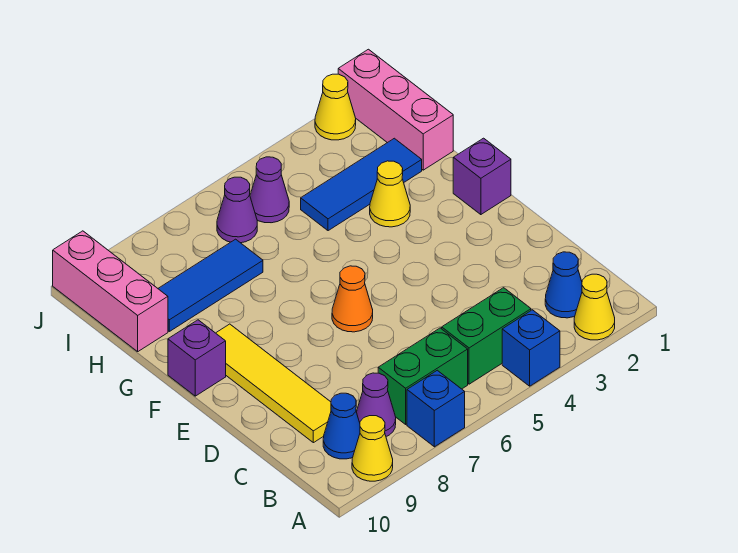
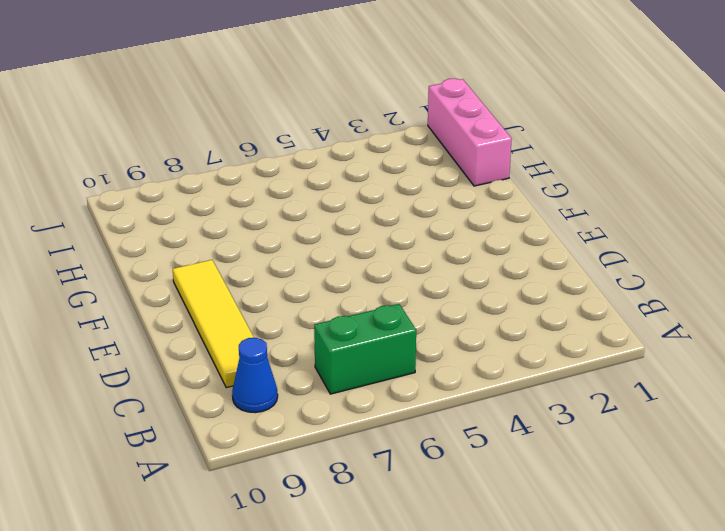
none -> yellow cone A2 level 1
none -> blue brick A4 level 1
none -> blue brick A7 level 1

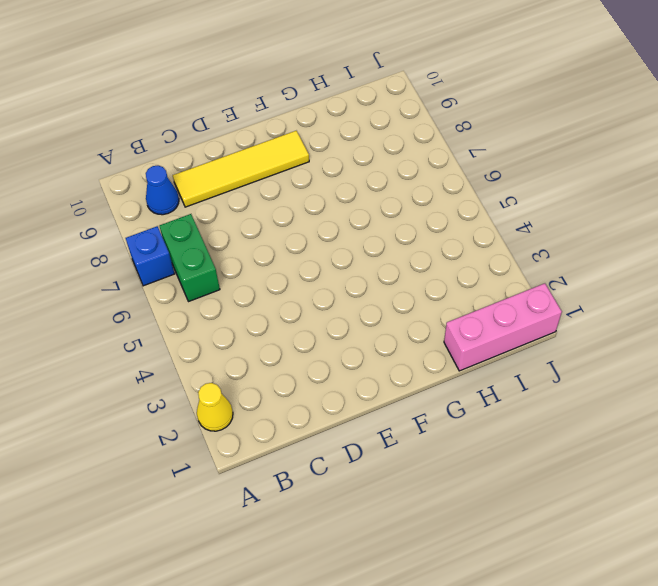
none -> blue brick A4 level 1
none -> yellow cone A9 level 1
none -> blue cone B2 level 1

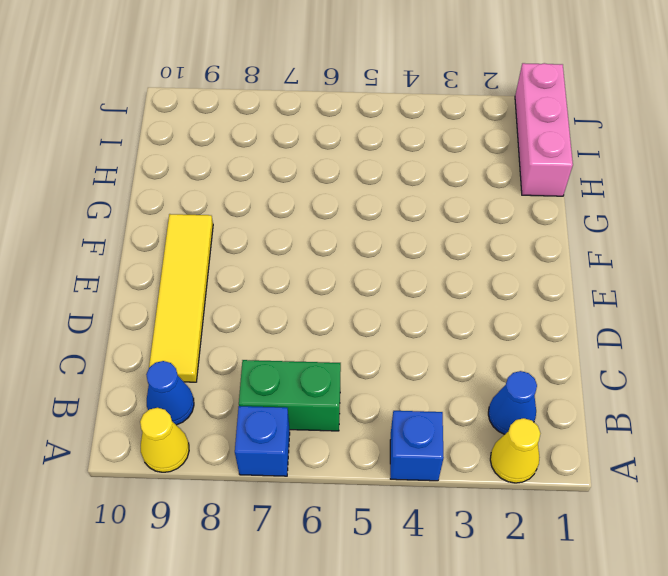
none -> green brick B4:B5 level 1
none -> purple cone B8 level 1
none -> orange cone E6 level 1

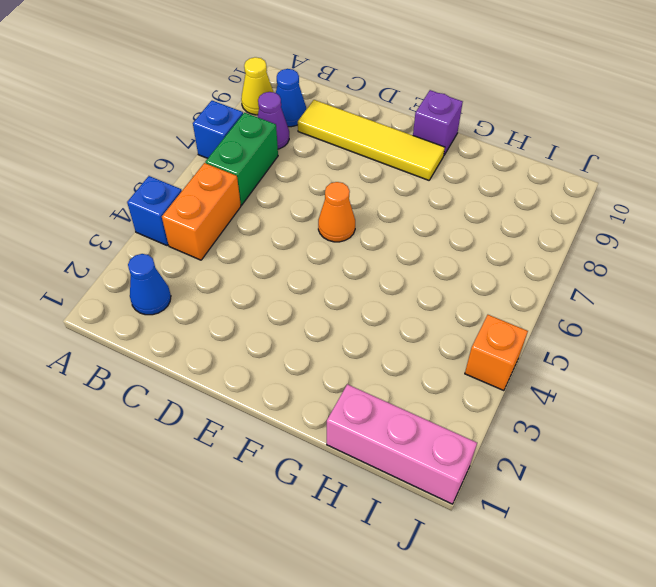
orange brick B4:B5 level 1 -> green brick B4:B5 level 1
orange brick J4 level 1 -> none
none -> yellow cone A2 level 1
none -> purple brick F1 level 1
none -> yellow cone G3 level 1

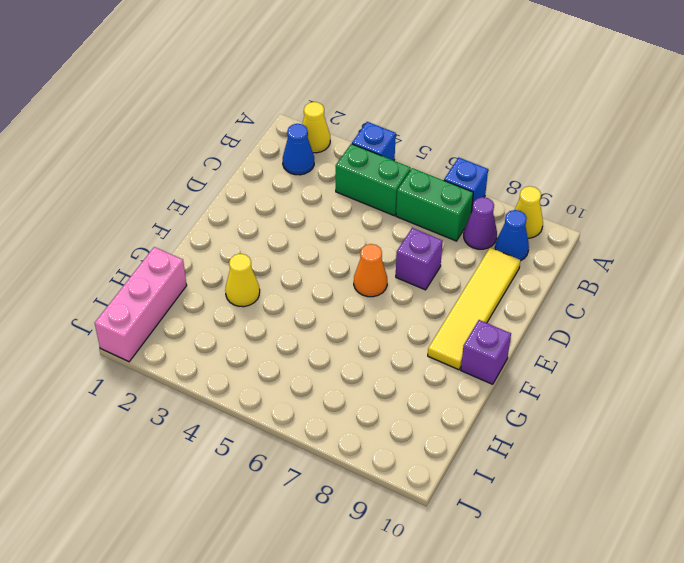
purple brick D7 level 1 -> purple brick F1 level 1
none -> blue tile H2:H4 level 1
none -> blue tile H7:H9 level 1
none -> pink brick H10:J10 level 1

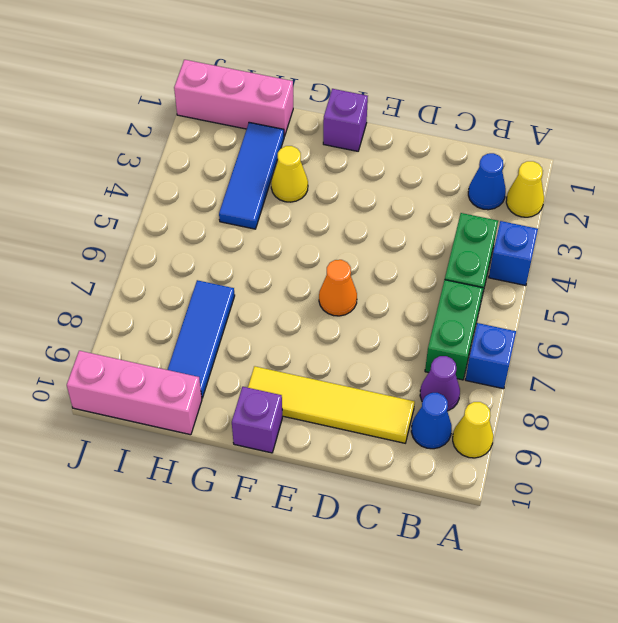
none -> purple cone I5 level 1
none -> purple cone I6 level 1
none -> yellow cone J2 level 1

